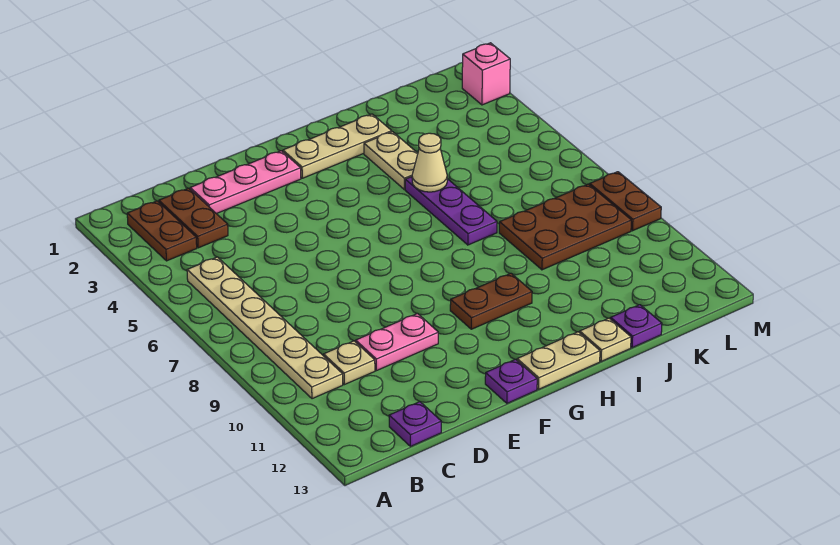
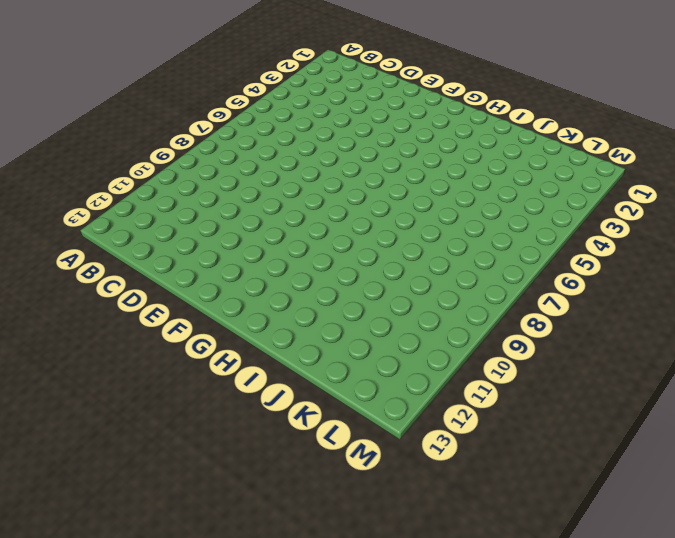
none -> brown plate B2:B3 level 1
none -> tan plate B5:B10 level 1
none -> brown plate C2:C3 level 1

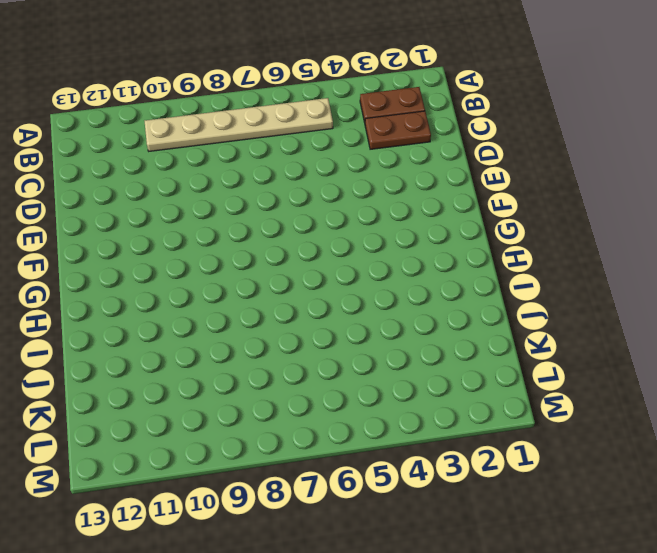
none -> tan plate C10 level 1
none -> purple plate C13 level 1
none -> pink plate D2:F2 level 1

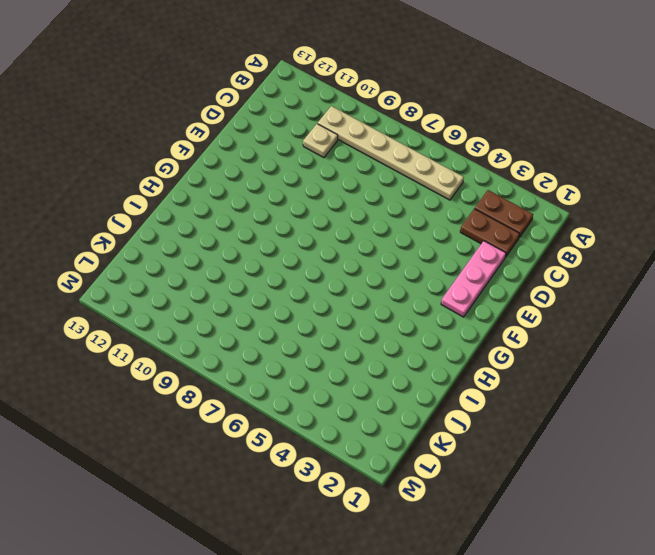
none -> purple plate C13 level 1
none -> pink plate D10:E10 level 1
none -> purple plate F13 level 1

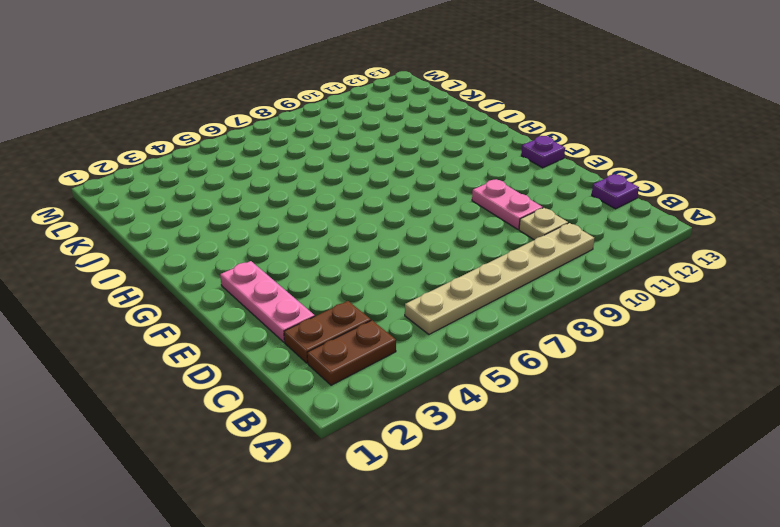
none -> tan plate G2:I2 level 1
none -> brown plate G10:H10 level 1
none -> tan plate G13:H13 level 1

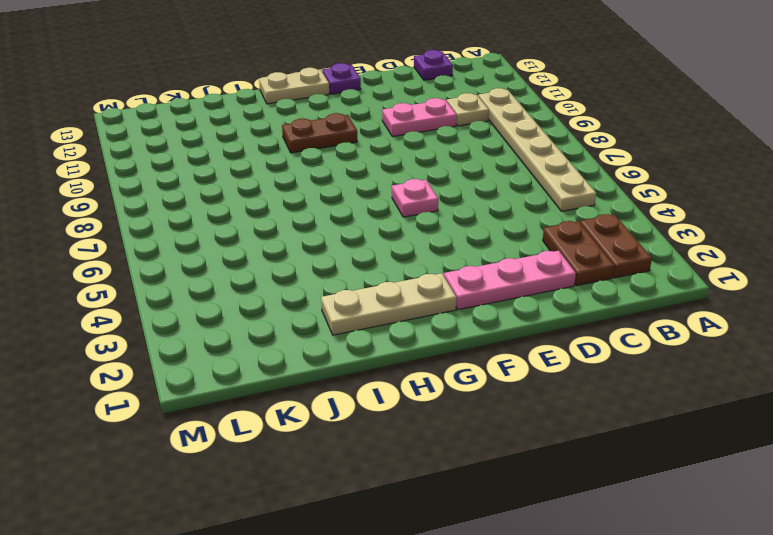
pink plate F6 level 1 -> none
none -> tan plate I3:I4 level 1
none -> purple plate I5:I7 level 1
none -> tan plate I13 level 1

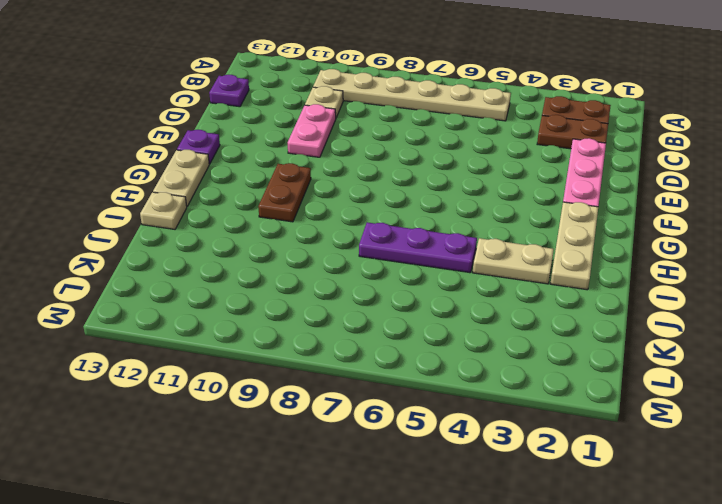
none -> brown plate J8:L9 level 1
none -> purple plate J13 level 1
none -> pink brick M2 level 1

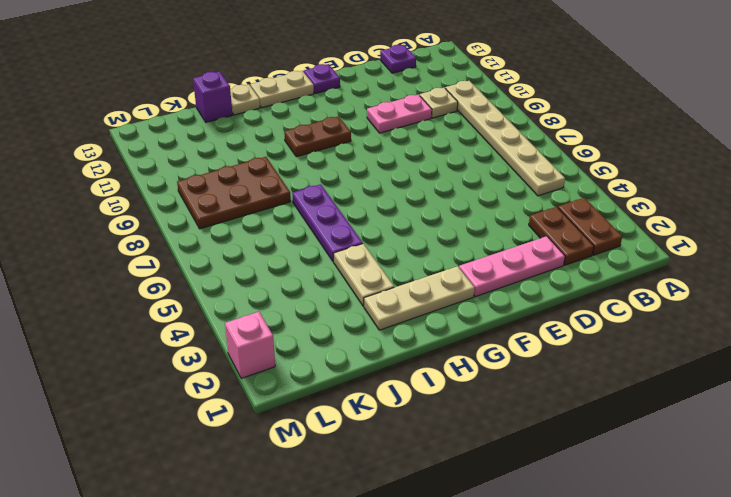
purple brick J13 level 1 -> purple plate J13 level 1
none -> brown plate M8:M9 level 1
none -> tan cone I5 level 2

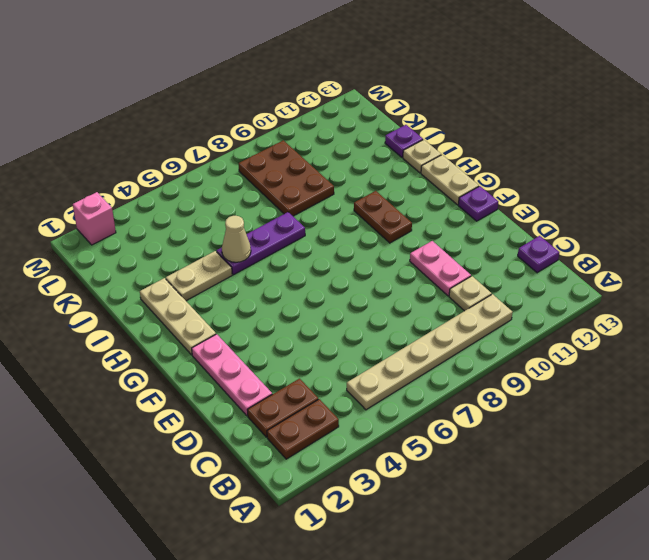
none -> brown plate M8:M9 level 1

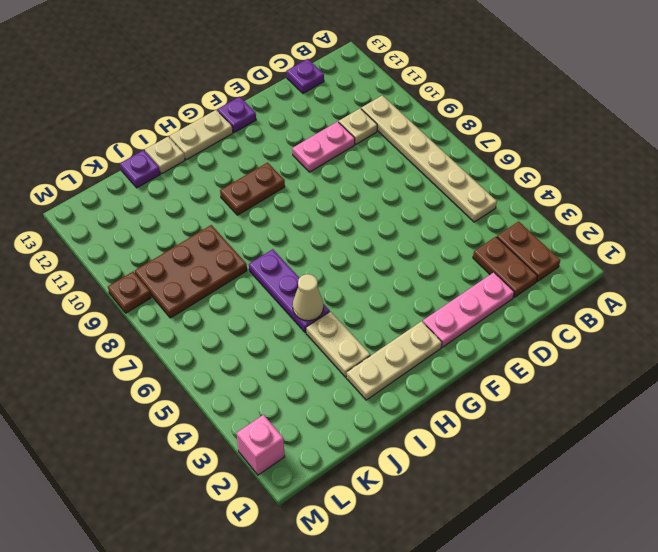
brown plate M9 level 1 -> brown plate M8:M9 level 1

